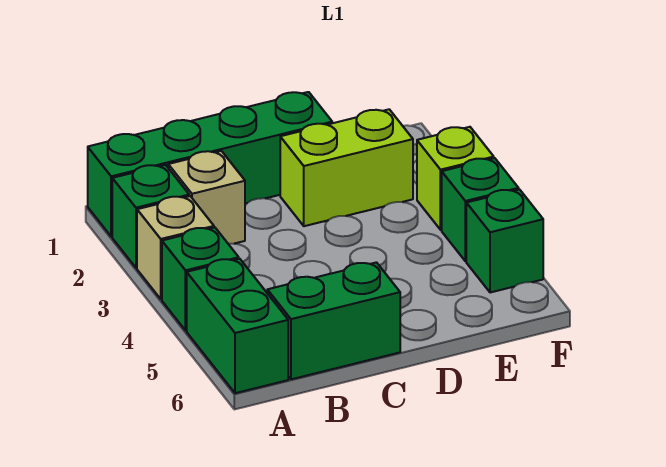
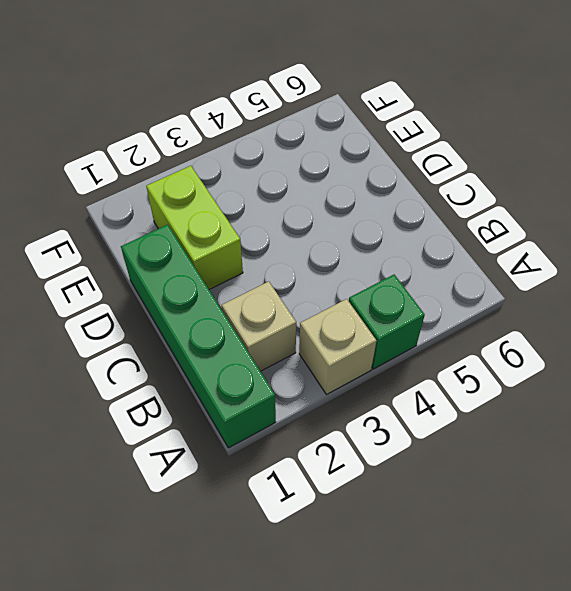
none -> green brick A2 level 1
none -> green brick A5:A6 level 1

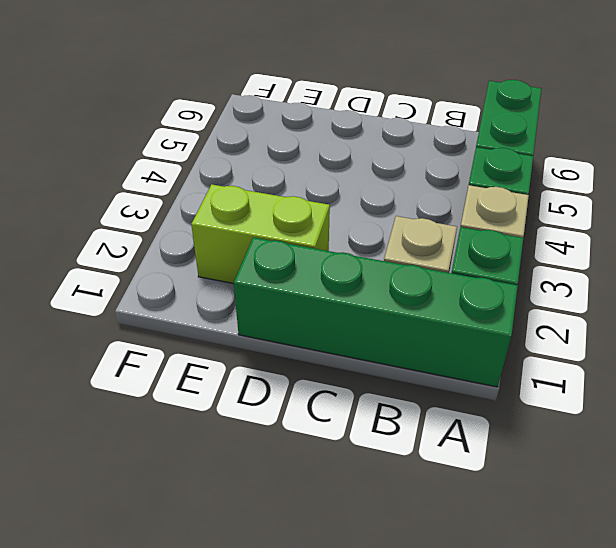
none -> green brick B6:C6 level 1
none -> lime brick F3 level 1

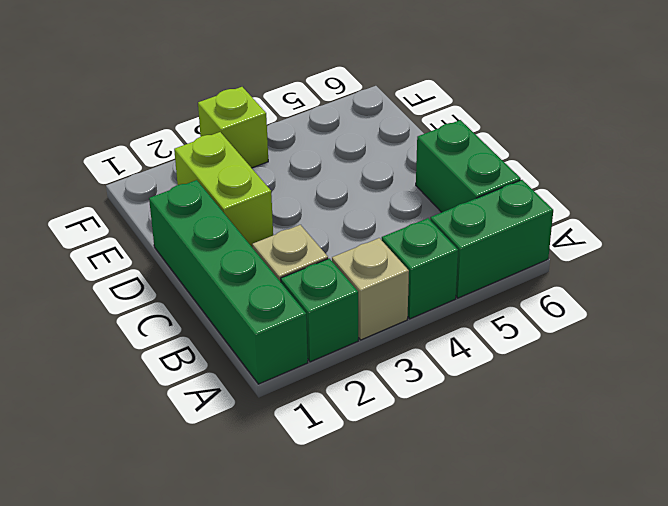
none -> green brick F4 level 1
none -> green brick F5 level 1

